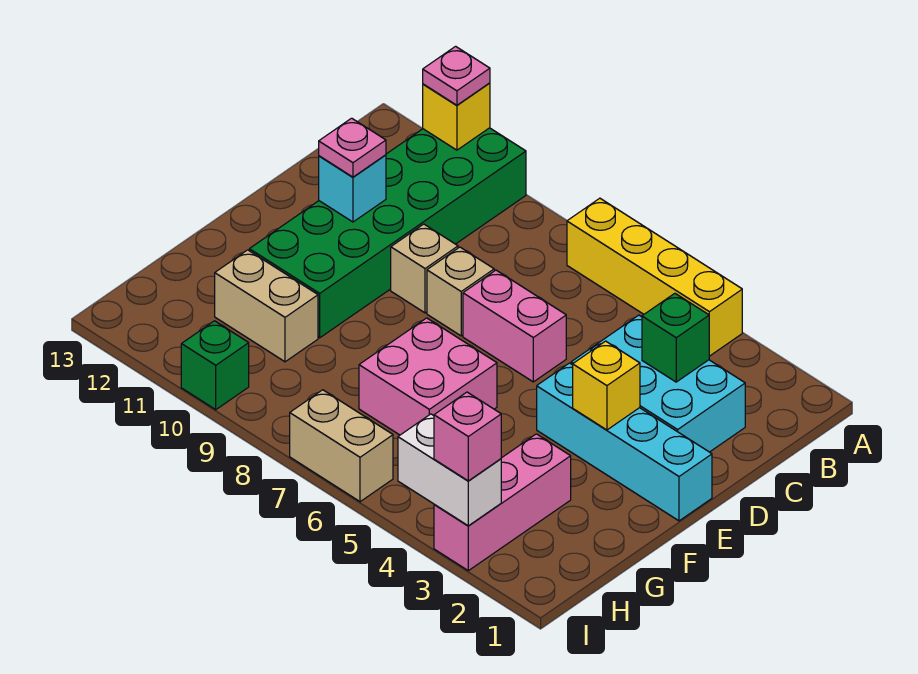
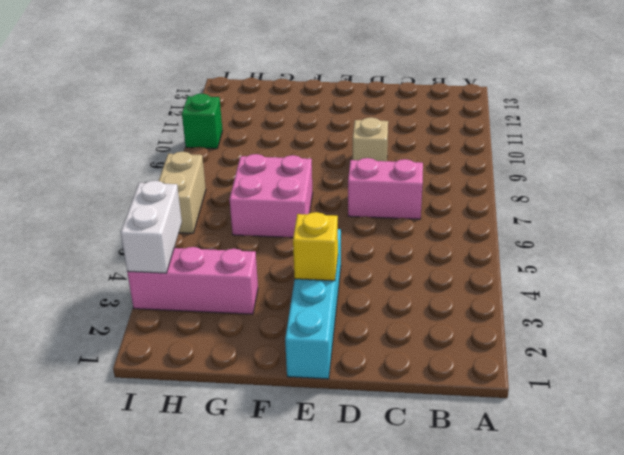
pink brick C7:D7 level 1 -> pink brick D6:D7 level 1
none -> yellow brick A4:A7 level 1
none -> green brick A10:F11 level 1
none -> cyan brick C2:D4 level 1

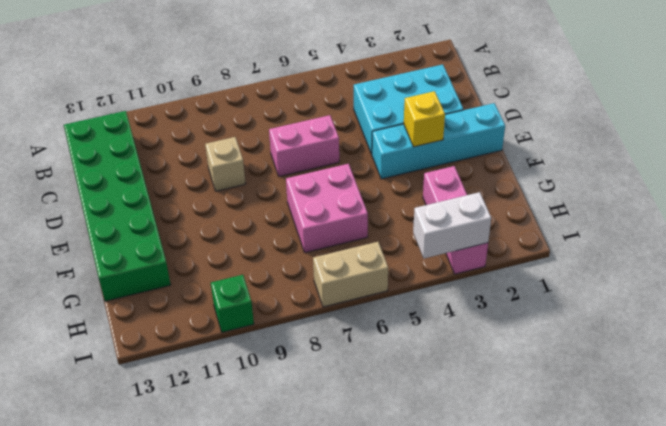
green brick B12:G13 level 1 -> green brick A10:F11 level 1
none -> yellow brick A4:A7 level 1
none -> tan brick D8 level 1
none -> tan brick G10:G11 level 1

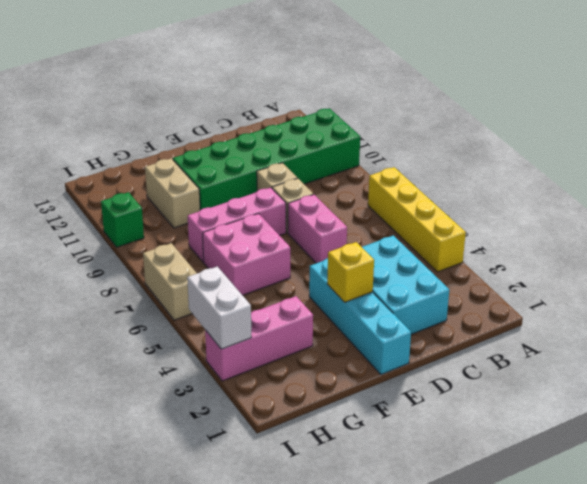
pink brick E8:G8 level 1 -> none
none -> yellow brick A11 level 2
none -> green brick C3 level 2
none -> cyan brick D11 level 2

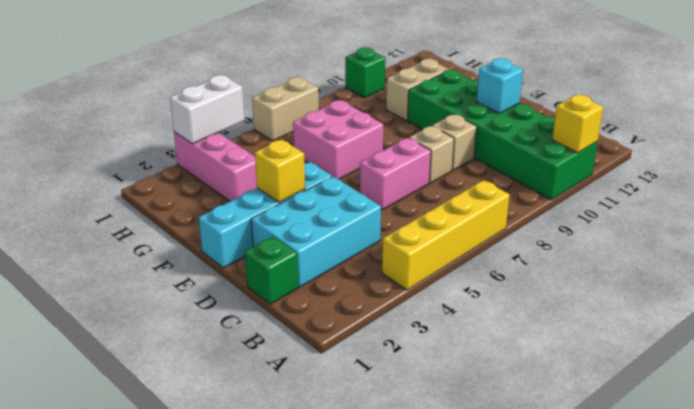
green brick C1 level 1 -> green brick C3 level 2
none -> pink plate A11 level 3
none -> pink plate D11 level 3
none -> pink brick I3 level 3

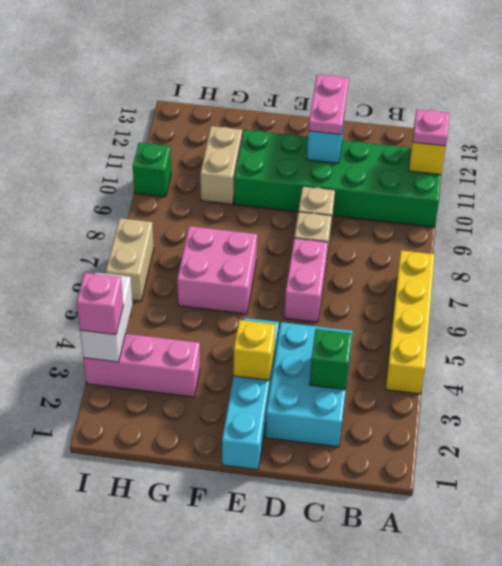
pink plate D11:D12 level 3 -> pink plate D11 level 3

